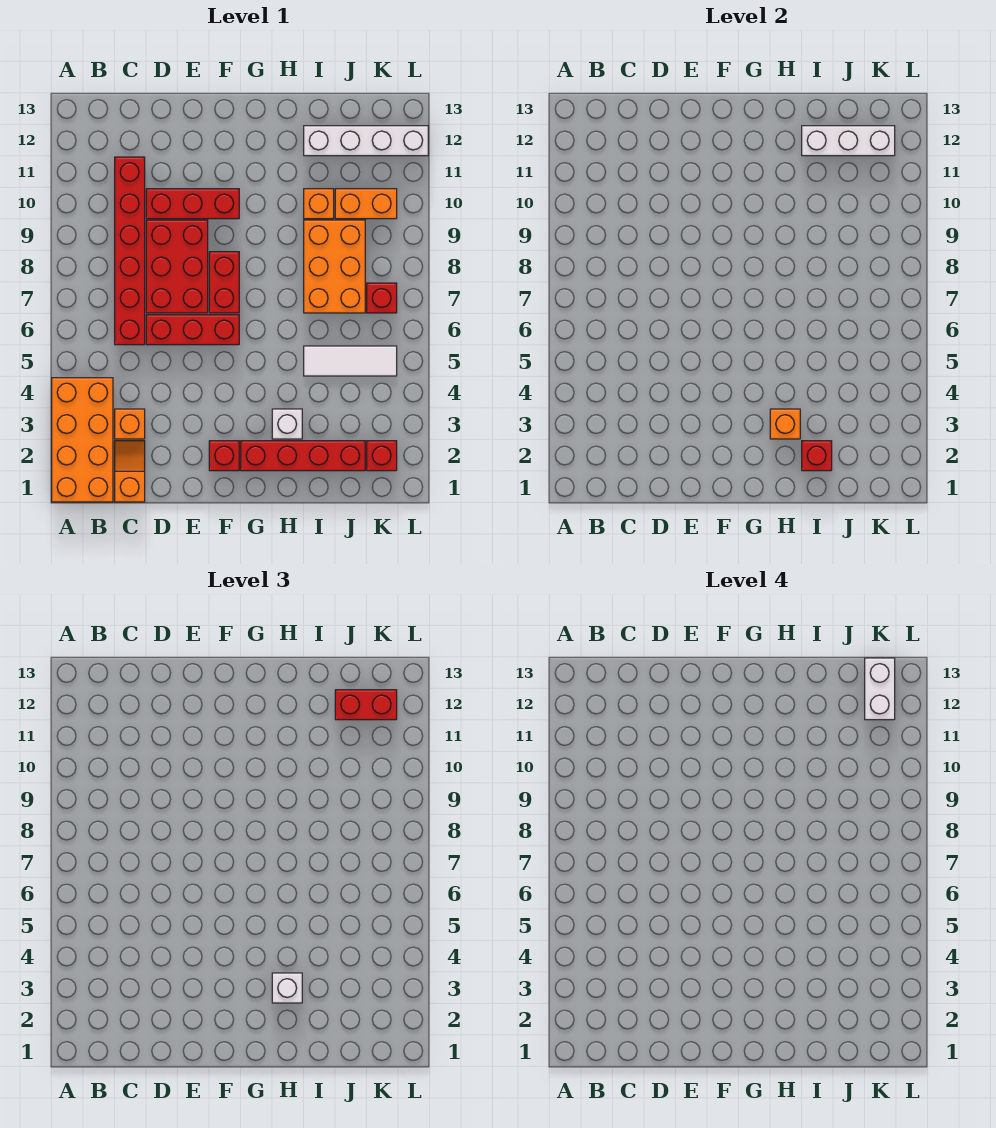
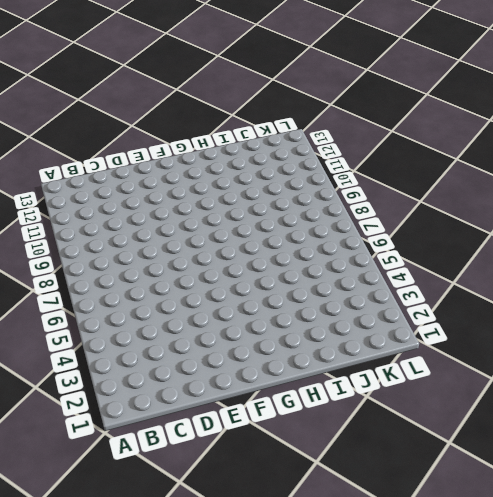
none -> orange brick A1:B4 level 1
none -> orange slope C1:C2 level 1 top 1
none -> orange brick C3 level 1

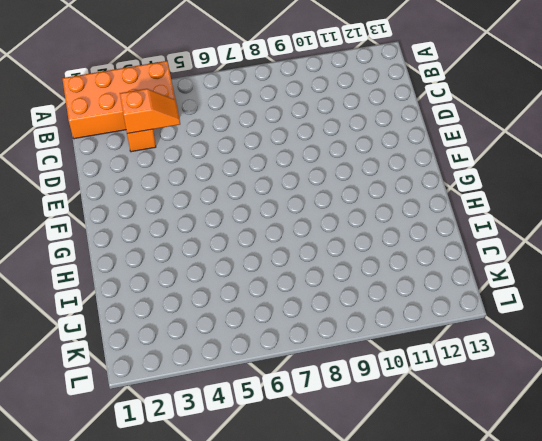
orange slope C3:C4 level 2 top 3 -> orange slope C1:C2 level 1 top 1
none -> red brick C6:C11 level 1
none -> red brick D6:F6 level 1
none -> red brick D7:E9 level 1

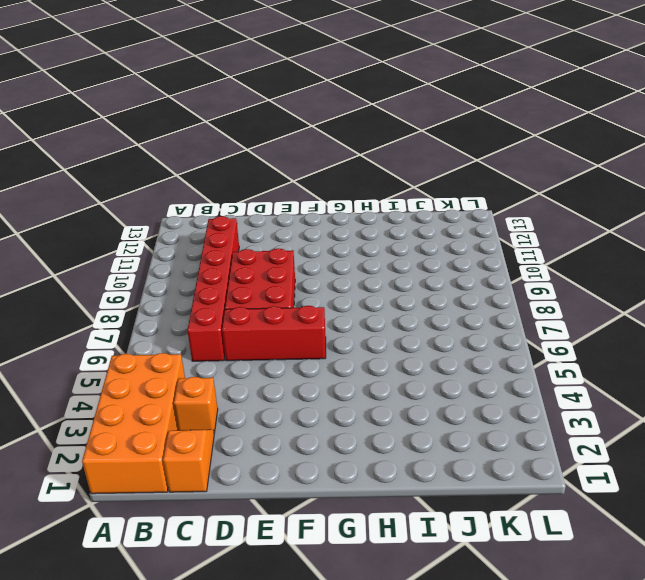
none -> red brick D10:F10 level 1
none -> red brick F2 level 1
none -> red brick F7:F8 level 1

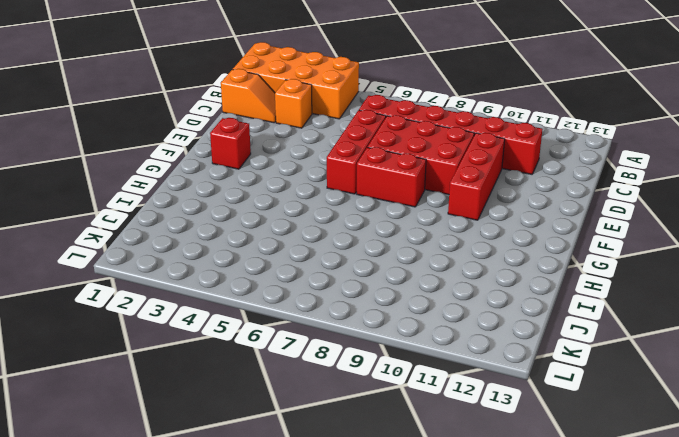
none -> red brick G2:J2 level 1
none -> white brick H3 level 1
none -> white tile I5:K5 level 1

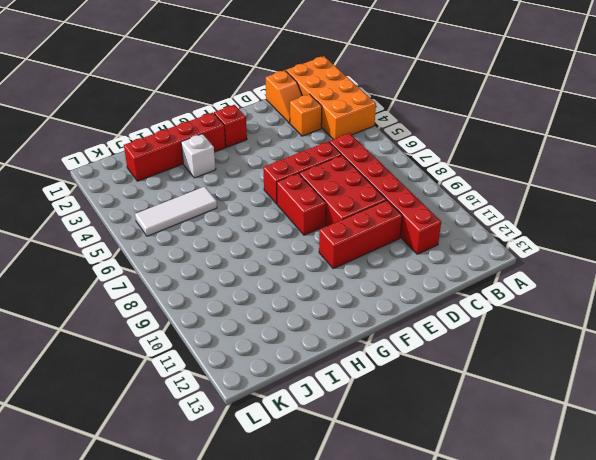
none -> orange brick I7:J9 level 1
none -> orange brick I10 level 1
none -> white brick I12:L12 level 1

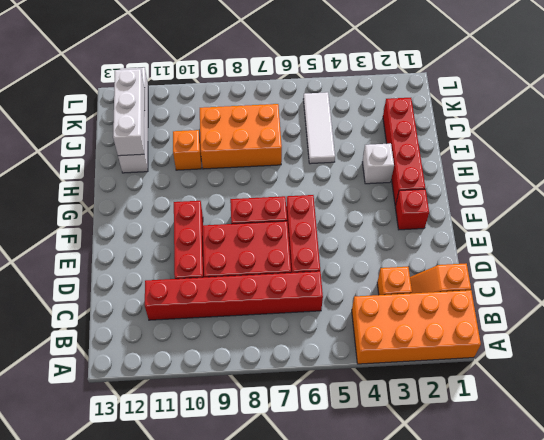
none -> orange brick J10:K10 level 1
none -> red brick K2 level 1
none -> red brick K7 level 1

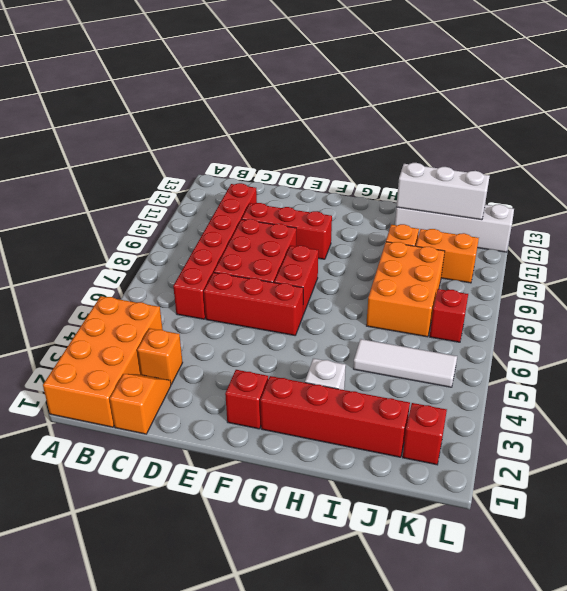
none -> orange brick H3 level 2
none -> red brick I2 level 2
none -> white brick H3 level 3

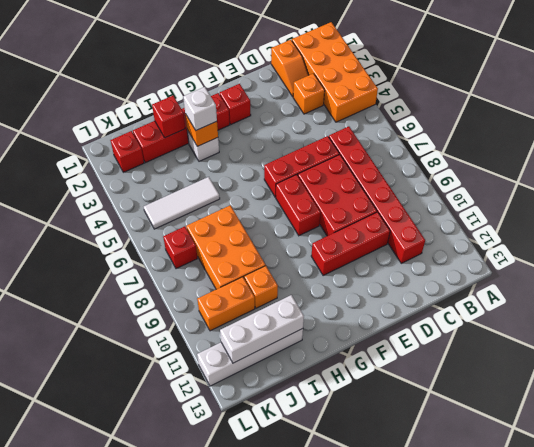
none -> red brick J12:K12 level 3
none -> white brick K12:K13 level 4

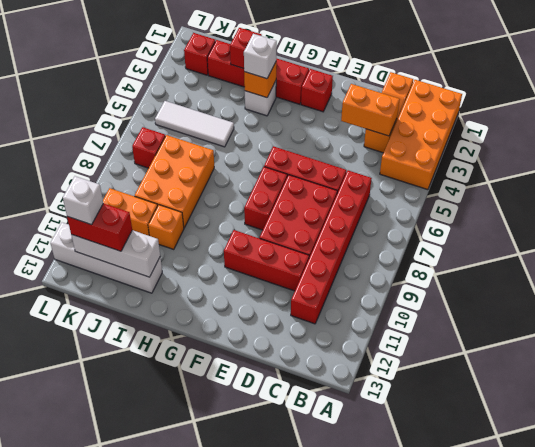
orange brick C3:D3 level 2 -> none
white brick K12 level 4 -> white brick K12:K13 level 4

